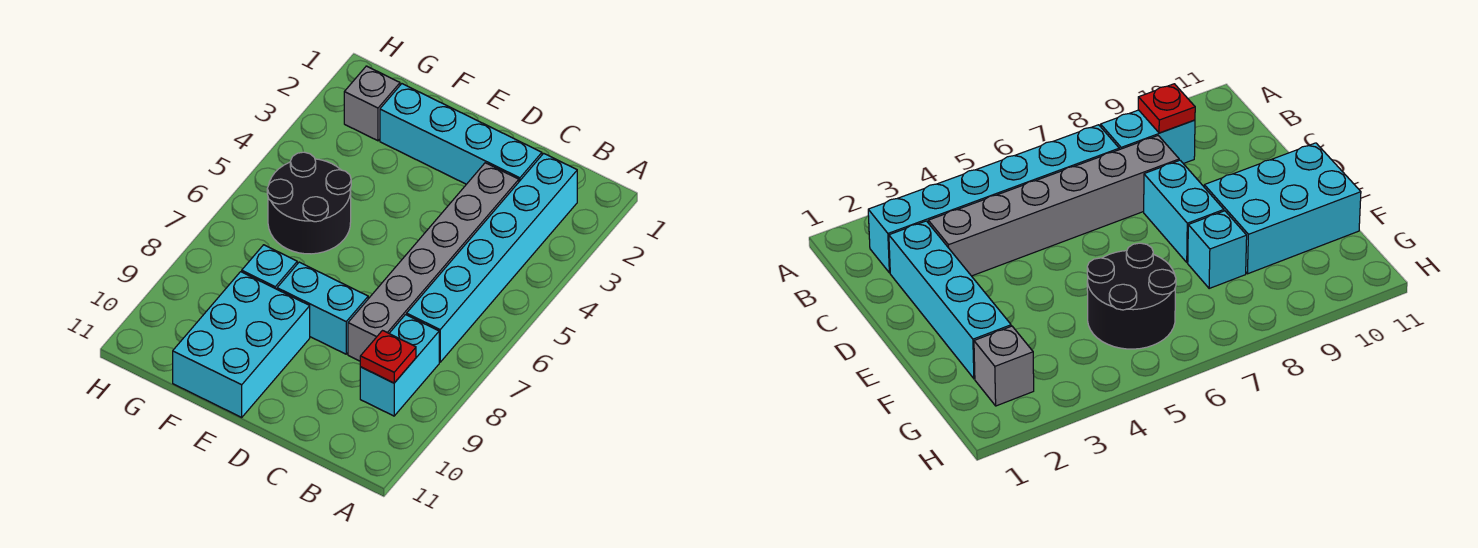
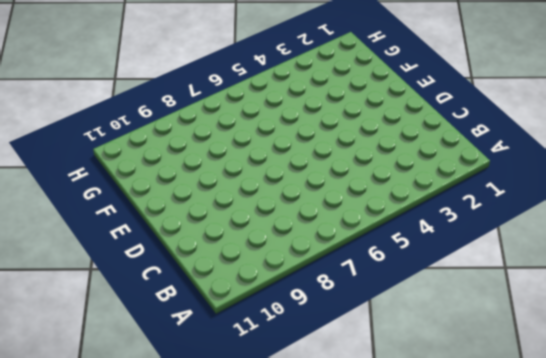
none -> cyan brick B2:B7 level 1
none -> cyan brick B8:B9 level 1

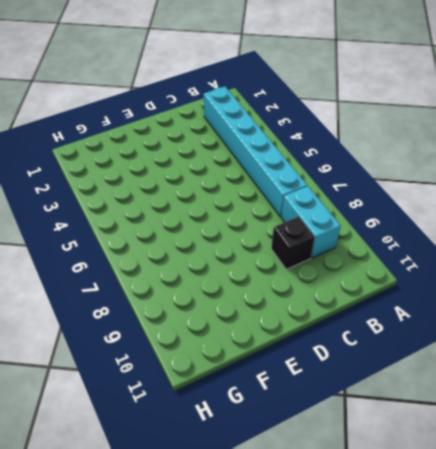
black brick C9 level 1 -> none
none -> cyan brick C2:F2 level 1
none -> grey brick C3:C8 level 1

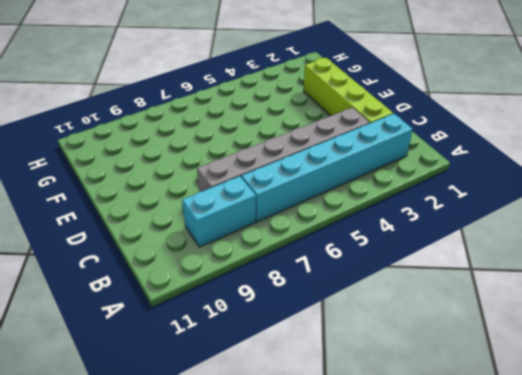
lime brick C2:F2 level 1 -> cyan brick C2:F2 level 1
none -> cyan brick D8:E8 level 1
none -> cyan brick E9:F11 level 1

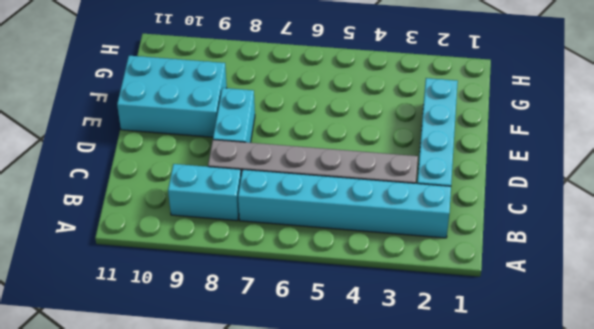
none -> black round brick F5:G6 level 1
none -> cyan brick F8 level 1

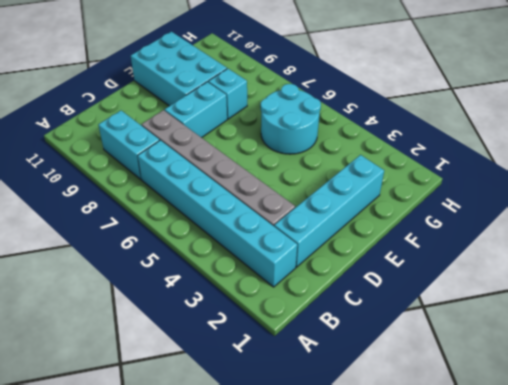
cyan round brick F5:G6 level 1 -> black round brick F5:G6 level 1
none -> grey brick G2 level 1
none -> red plate B9 level 2

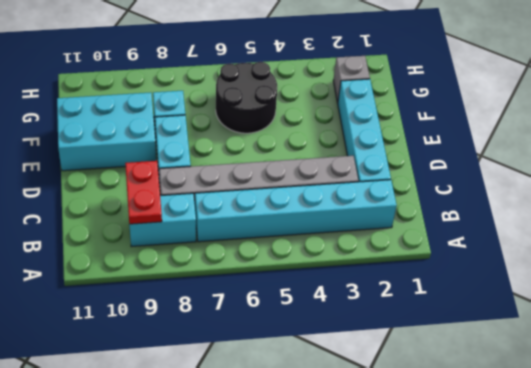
red plate B9:C9 level 2 -> red plate B9 level 2

